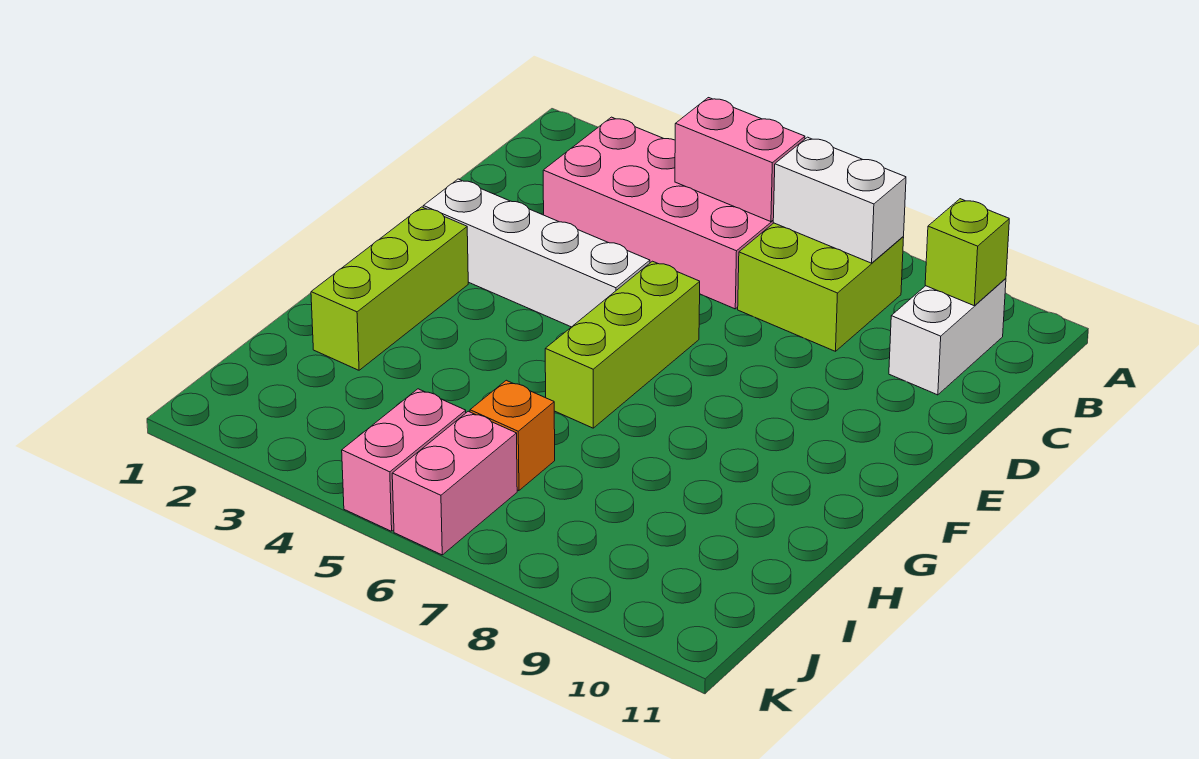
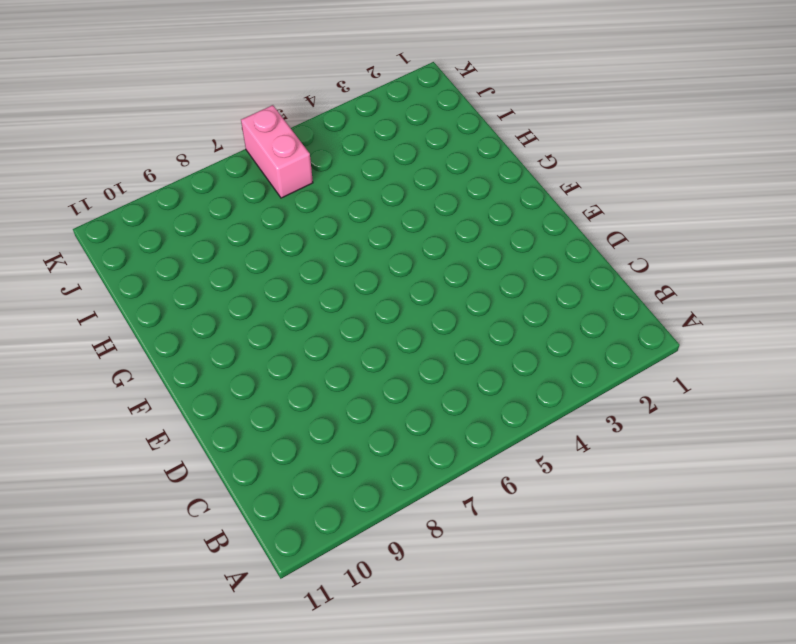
none -> pink brick B3:C6 level 1
none -> lime brick B7:C8 level 1
none -> white brick B10:C10 level 1

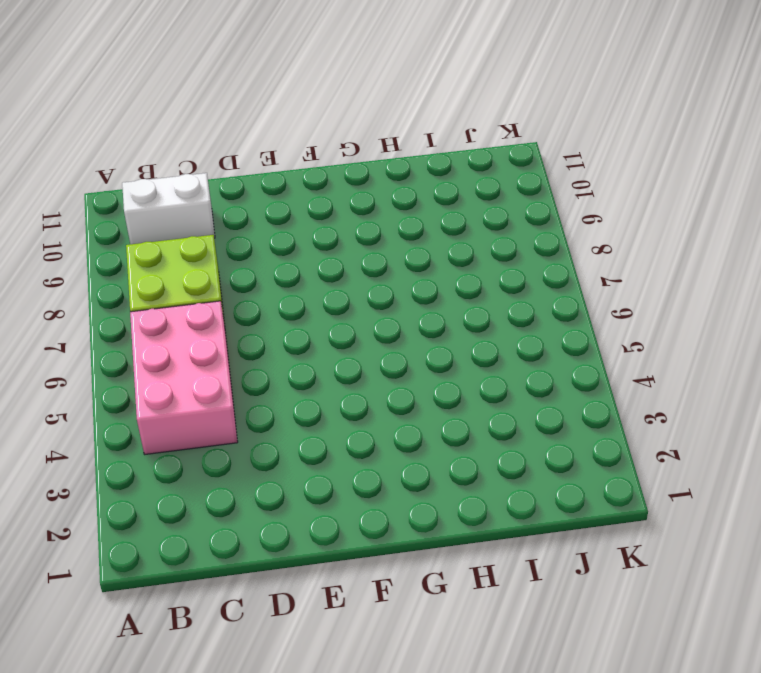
pink brick B4:C6 level 1 -> pink brick B3:C6 level 1
none -> white brick E2:E5 level 1
none -> lime brick E6:G6 level 1
none -> lime brick F2:H2 level 1

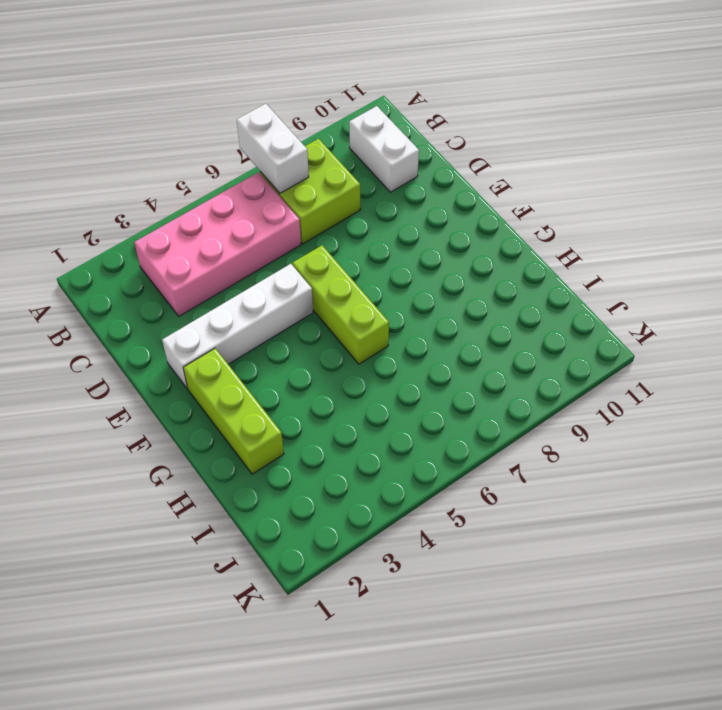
white brick A7:B7 level 2 -> white brick B7:B8 level 2
none -> orange brick I6 level 1
none -> pink brick J5:K5 level 1
none -> pink brick J6:K6 level 1

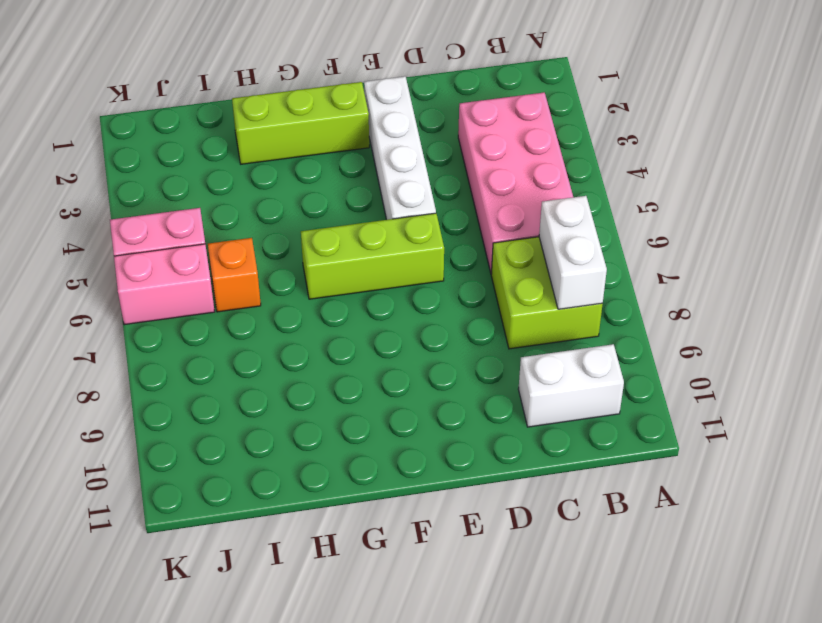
none -> pink brick B5:B6 level 2
none -> lime brick B10 level 2

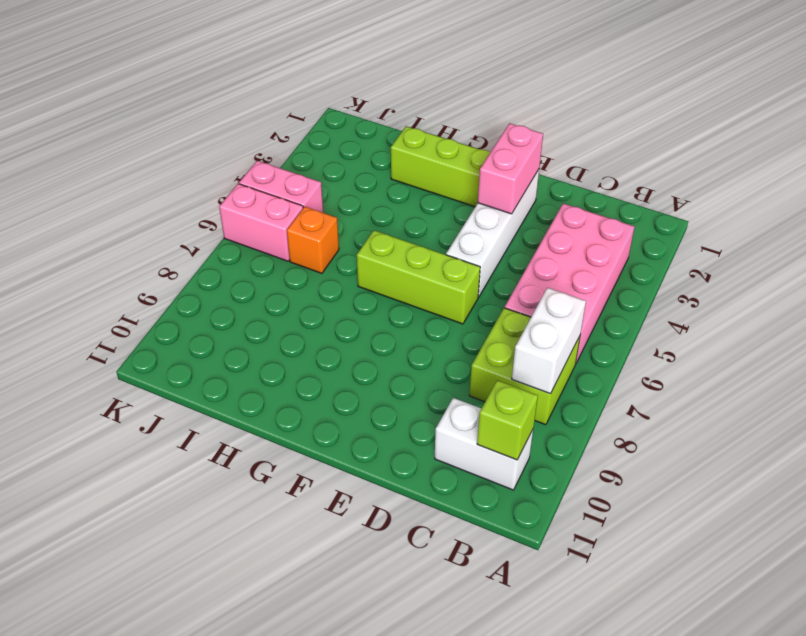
pink brick E2:E3 level 2 -> pink brick B5:B6 level 2

